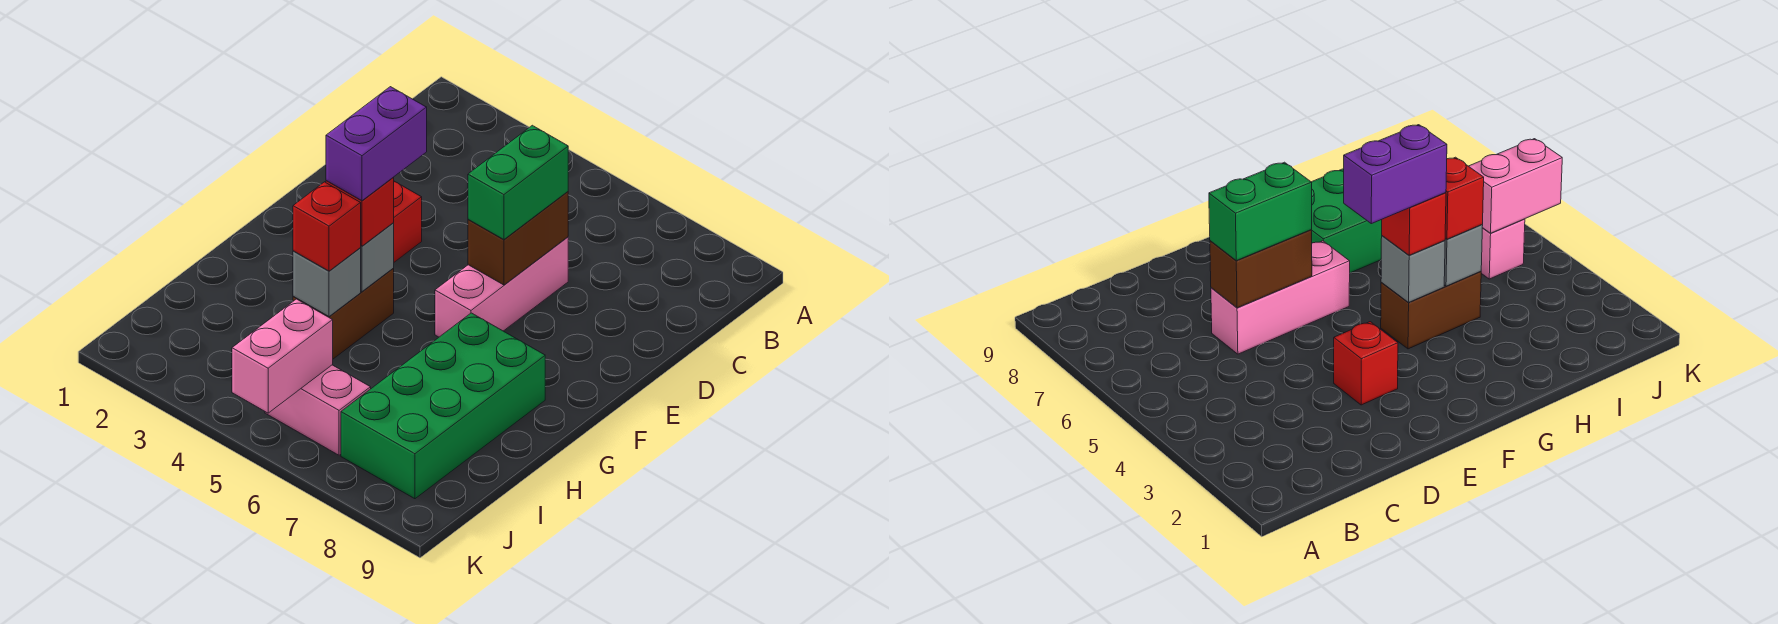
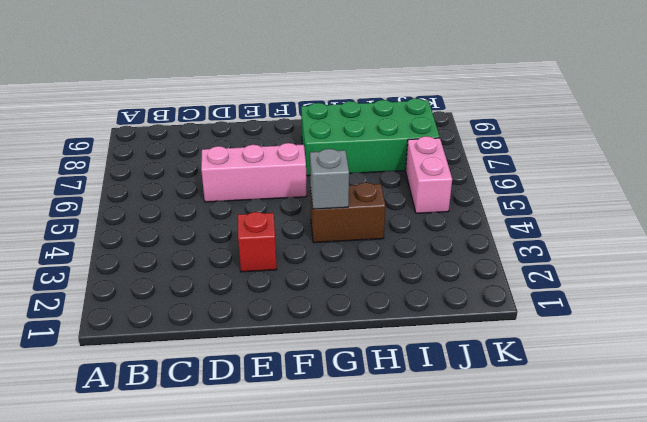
none -> brown brick D6:E6 level 2
none -> grey brick H4 level 2
none -> pink brick J5:K5 level 2

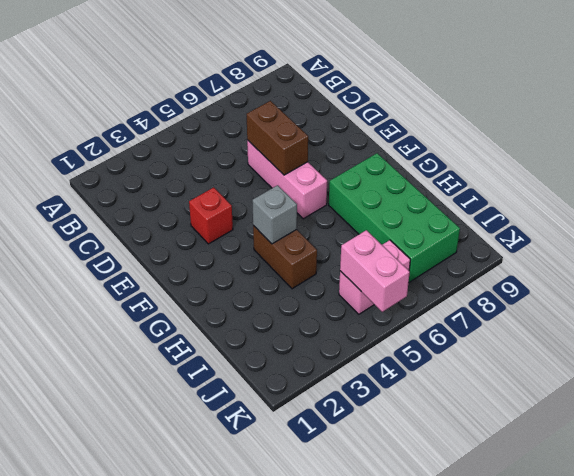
none -> grey brick H4 level 2
none -> green brick D6:E6 level 3
none -> red brick G4 level 3

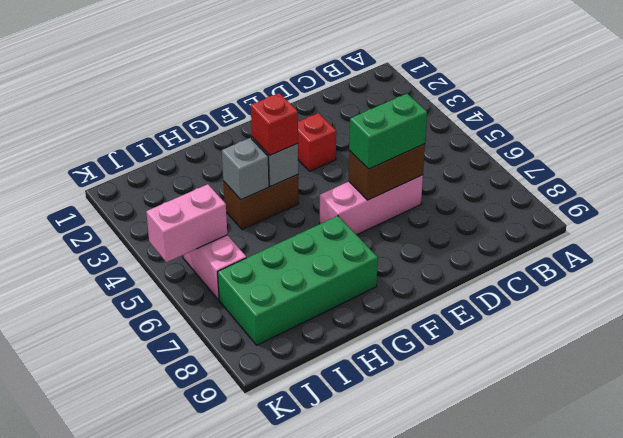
none -> red brick H4 level 3
none -> purple brick F4:G4 level 4

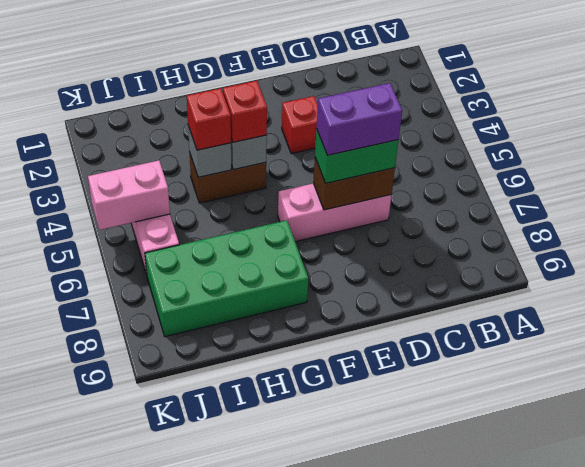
purple brick D6:E6 level 4 -> purple brick F4:G4 level 4

